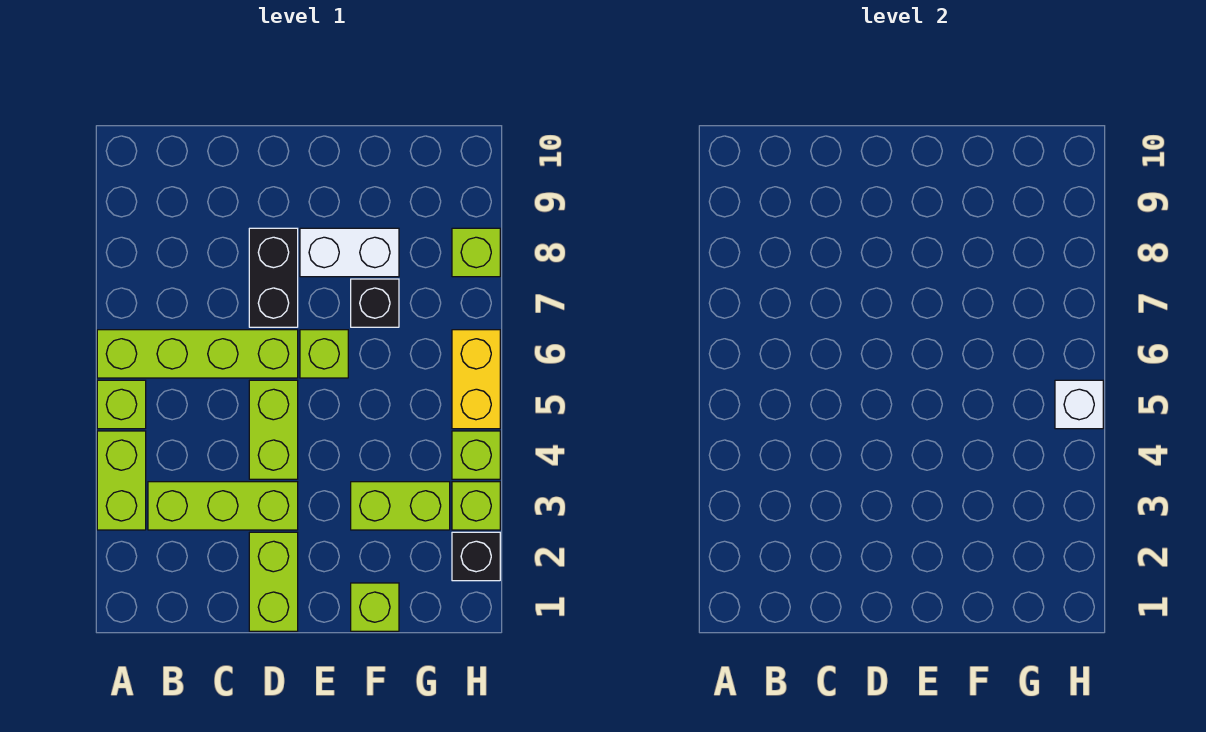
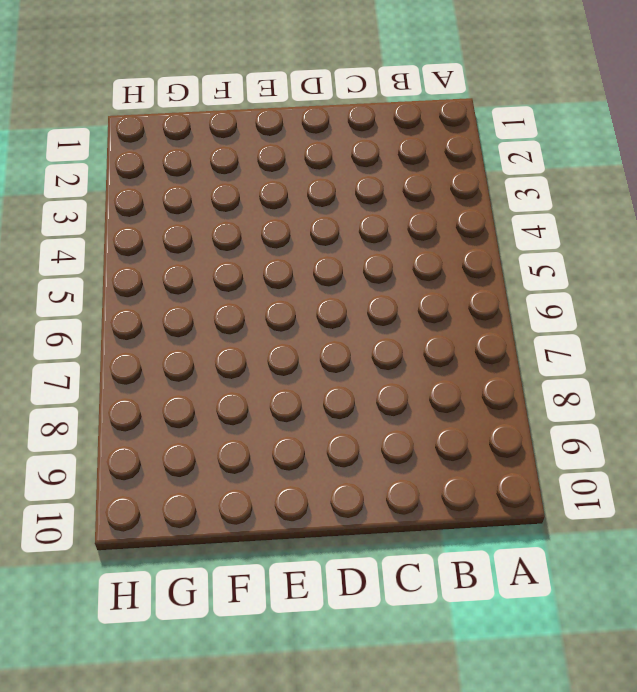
none -> lime brick A3:A4 level 1
none -> lime brick A5 level 1
none -> lime brick A6:D6 level 1

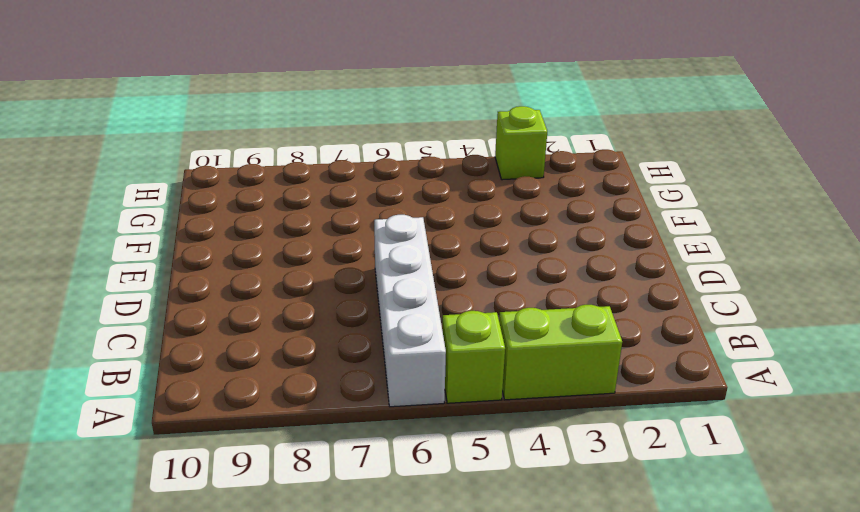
white brick A6:D6 level 1 -> lime brick A6:D6 level 1
none -> lime brick B3:D3 level 1
none -> lime brick D1:D2 level 1
none -> lime brick D4:D5 level 1

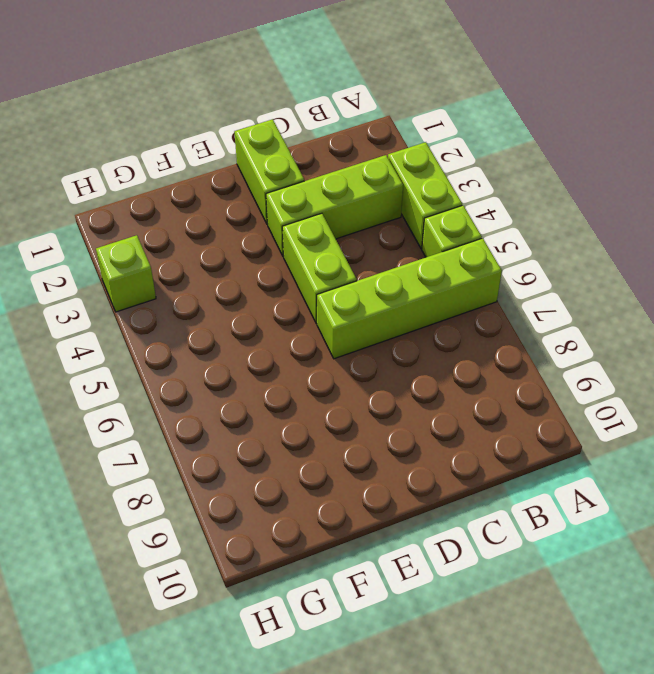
none -> black brick D7:D8 level 1
none -> lime brick E6 level 1
none -> white brick E8:F8 level 1

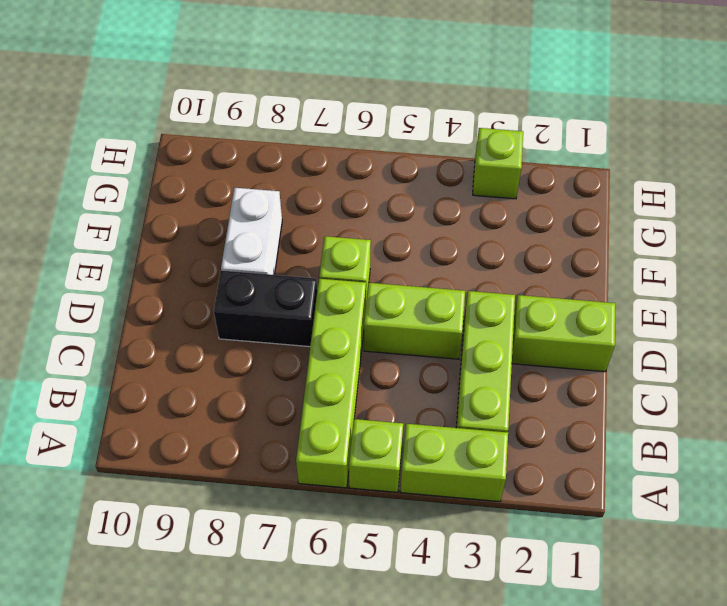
none -> lime brick F1 level 1
none -> lime brick F3:G3 level 1
none -> black brick F7 level 1

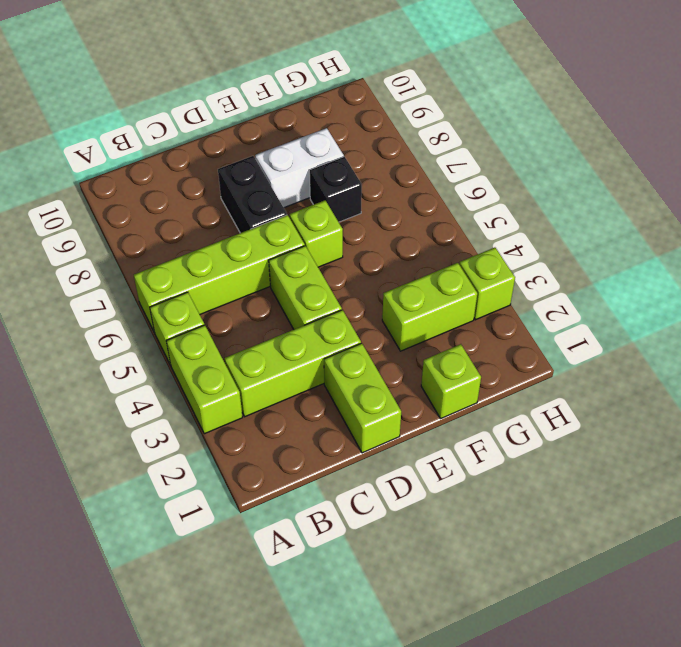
none -> black brick H2 level 1
none -> lime brick H4 level 1
none -> yellow brick H5:H6 level 1

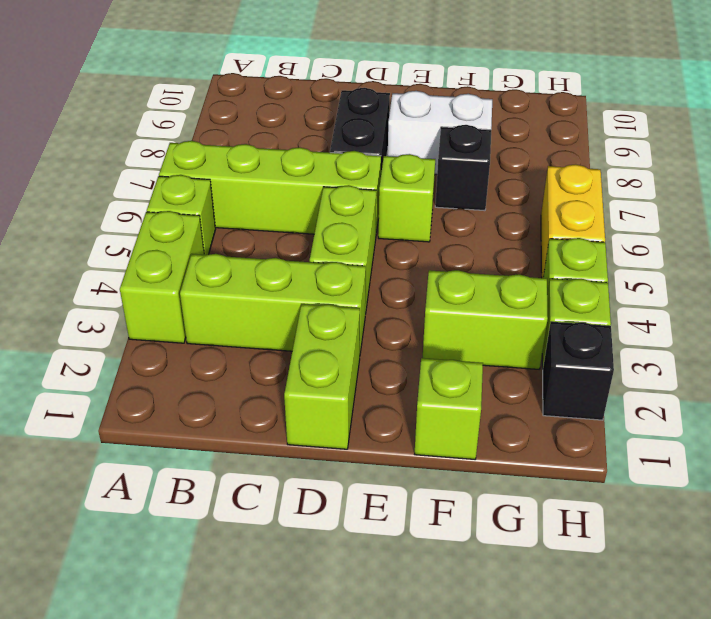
none -> lime brick H8 level 1
none -> white brick H5 level 2

